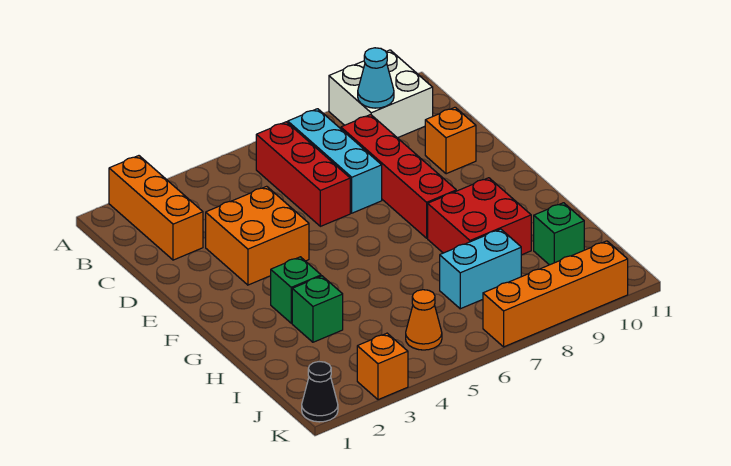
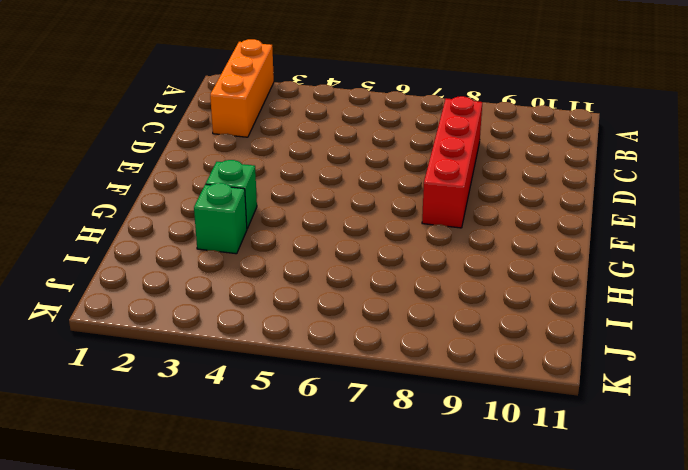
none -> white brick A9:B10 level 1
none -> red brick B6:D6 level 1
none -> cyan brick B7:D7 level 1

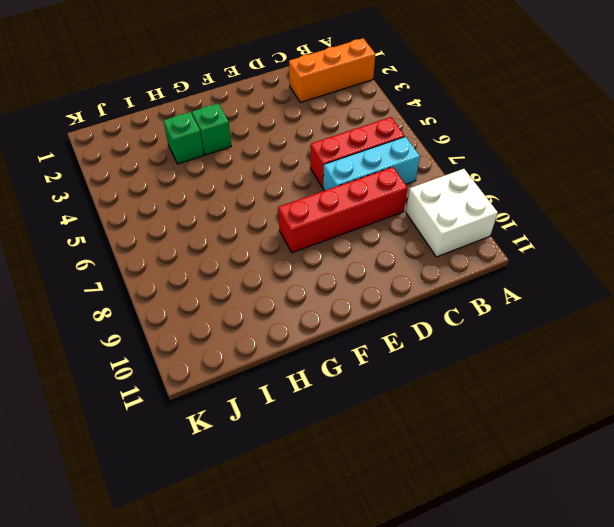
none -> orange brick D3:E4 level 1
none -> orange brick D10 level 1
none -> red brick G8:H9 level 1

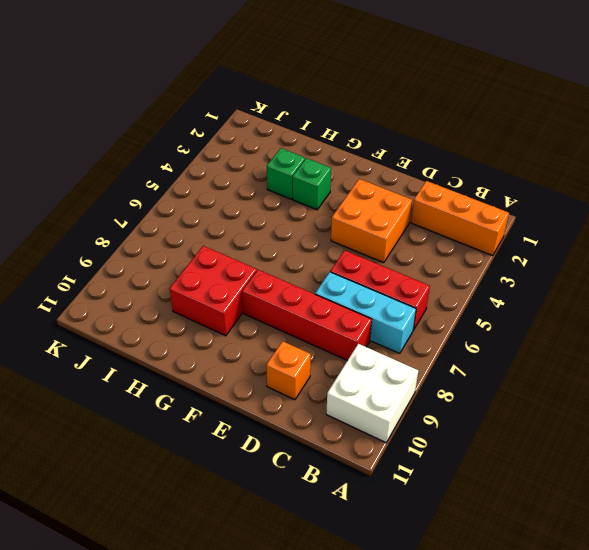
none -> cyan brick I7:I8 level 1
none -> green brick I10 level 1
none -> orange cone J5 level 1

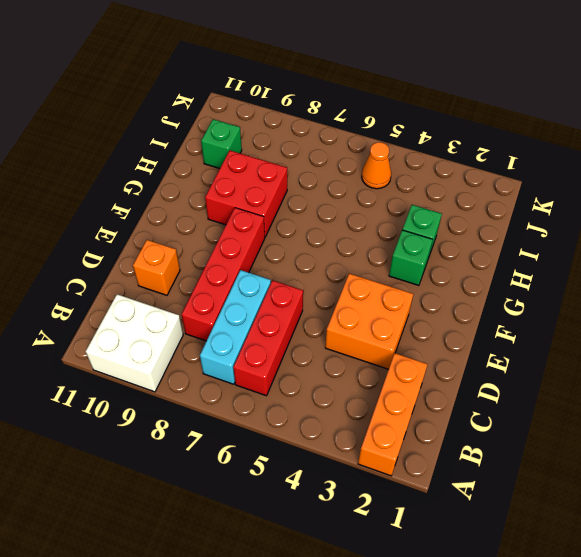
none -> cyan brick I7:I8 level 1
none -> black cone K1 level 1
none -> orange brick K3 level 1

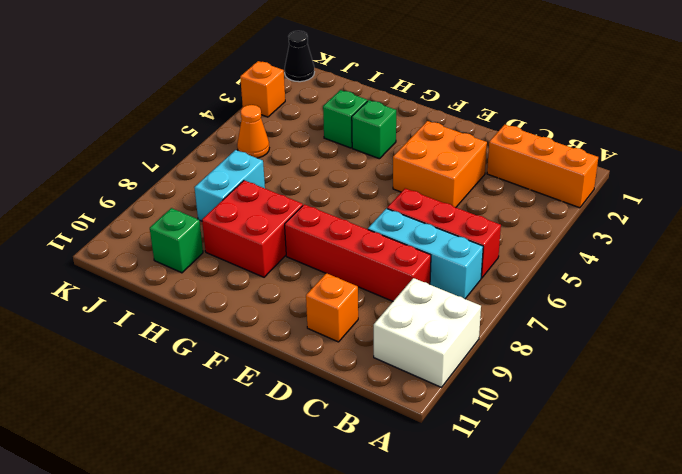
none -> orange brick K7:K10 level 1
none -> cyan cone B9 level 2

